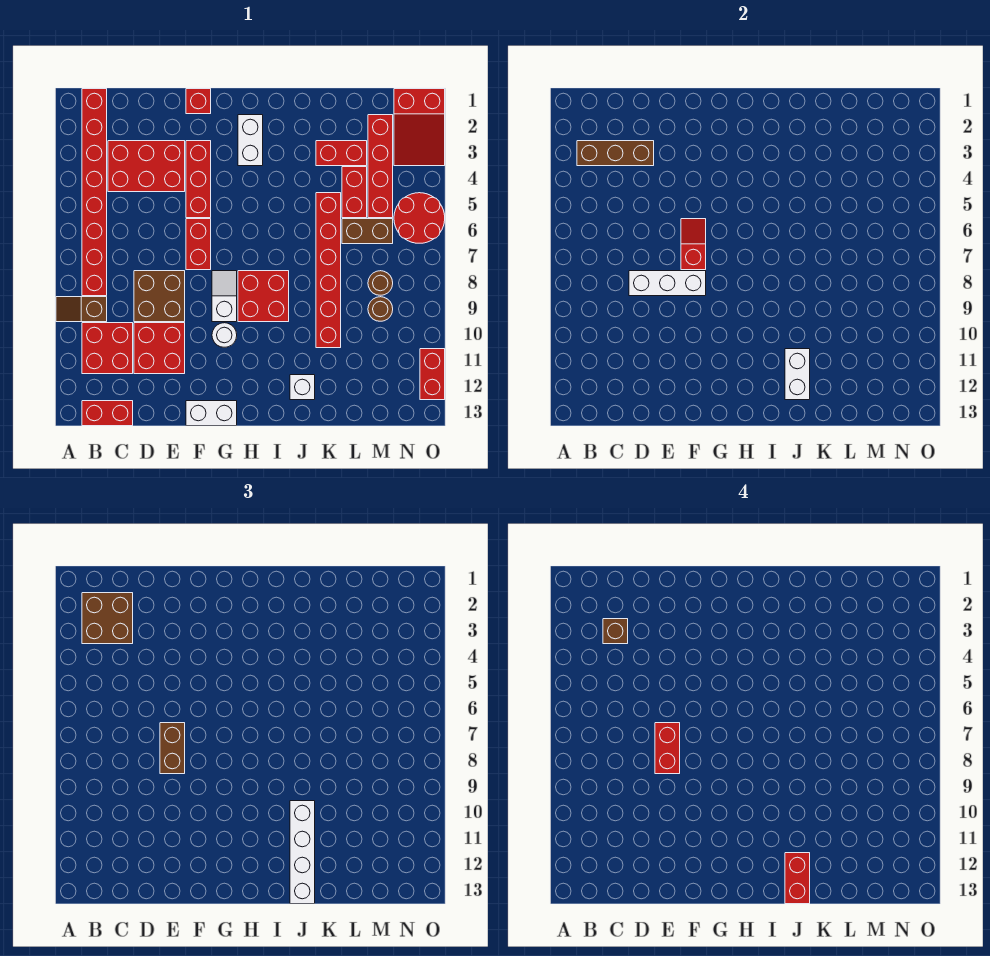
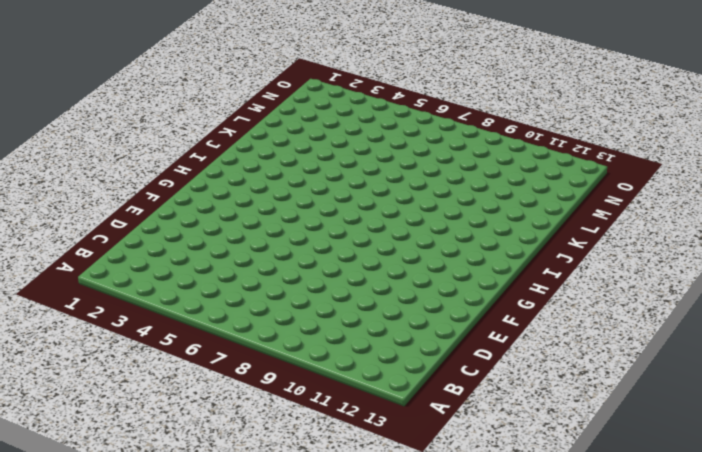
none -> brown slope A9:B9 level 1 top B
none -> red brick B1:B8 level 1
none -> red brick B10:C11 level 1
none -> red brick B13:C13 level 1

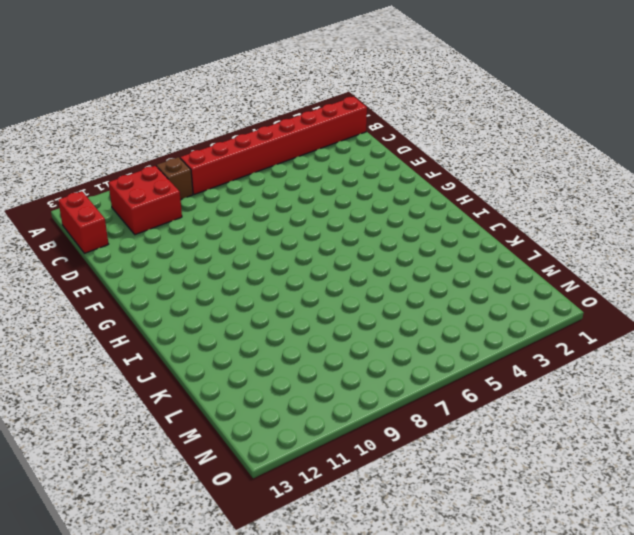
none -> red brick C3:E4 level 1
none -> brown brick D8:E9 level 1
none -> red brick D10:E11 level 1
none -> red brick F1 level 1

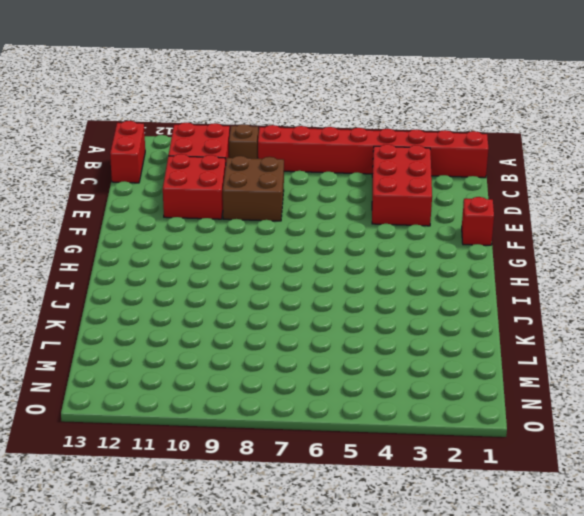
none -> red brick F3:F5 level 1
none -> red brick F6:F7 level 1
none -> white brick F13:G13 level 1
none -> white slope G8:G9 level 1 top 9

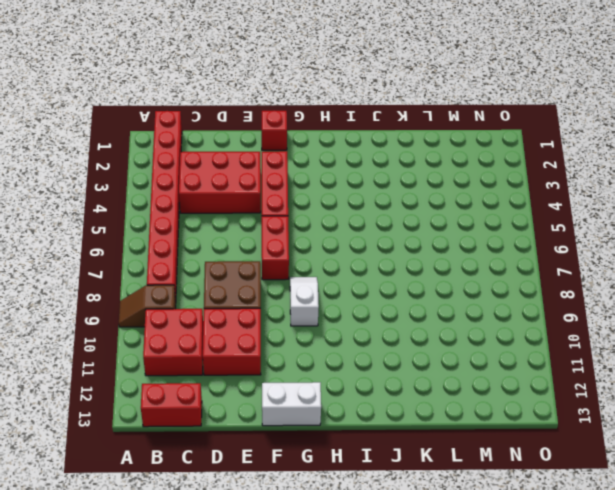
none -> white round brick G10 level 1
none -> white brick H2:H3 level 1
none -> red brick H8:I9 level 1
none -> white brick J12 level 1

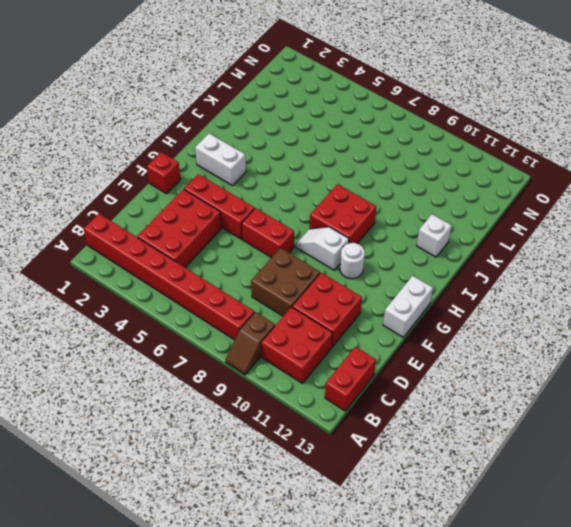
none -> red brick K3:L3 level 1
none -> red brick K5:K10 level 1
none -> red brick L4:L5 level 1
none -> brown brick L6:M6 level 1

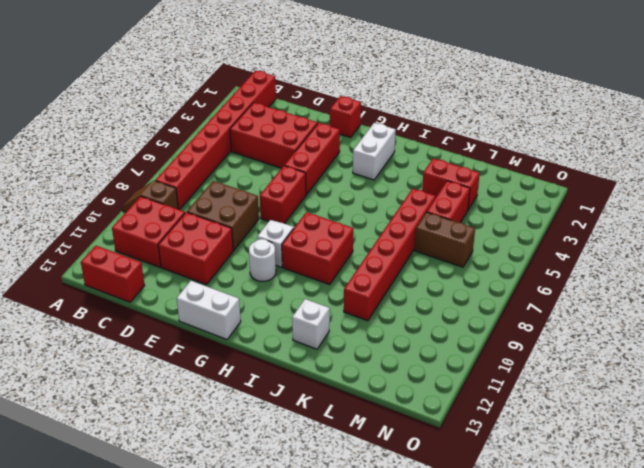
none -> red brick M2:M5 level 1
none -> brown round brick M8 level 1
none -> brown round brick M9 level 1
none -> red slope N1:O3 level 1 top 1

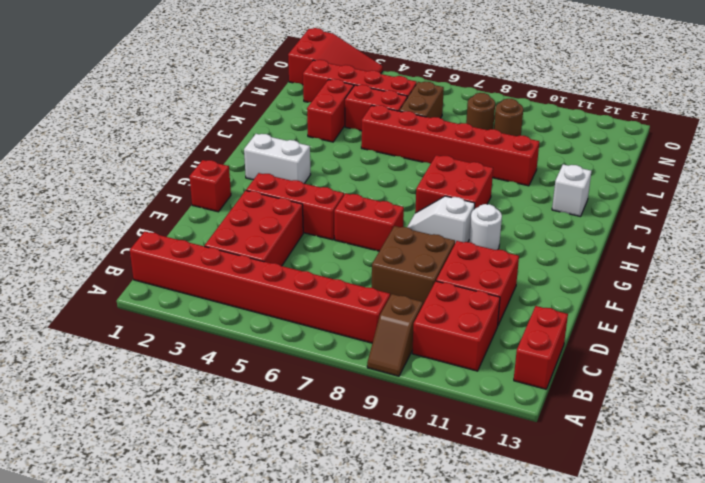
none -> white brick F13:G13 level 1
none -> red round brick N5:O6 level 1
none -> red brick O11:O12 level 1
none -> brown brick B3:D3 level 2

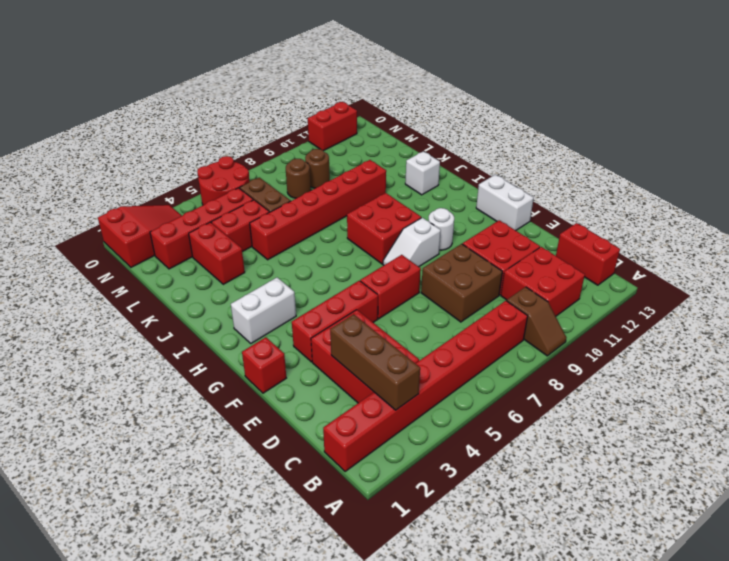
none -> white brick D8:F8 level 2
none -> red slope F6:F7 level 2 top 7
none -> white brick J11:J12 level 2
none -> brown brick B2:C3 level 3

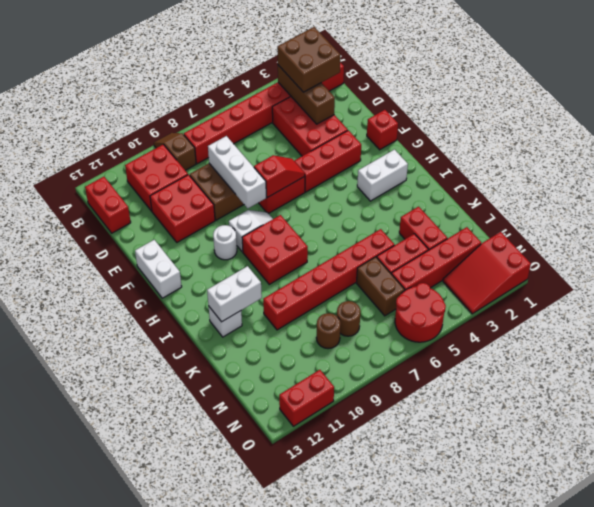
none -> brown brick E7:E8 level 3
none -> white brick J10:J13 level 3
none -> brown brick C3 level 4
none -> red brick E7:E8 level 4

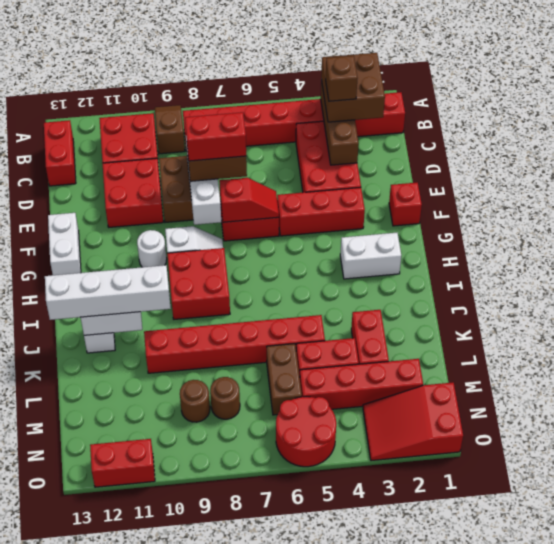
none -> red brick J12:J13 level 4

